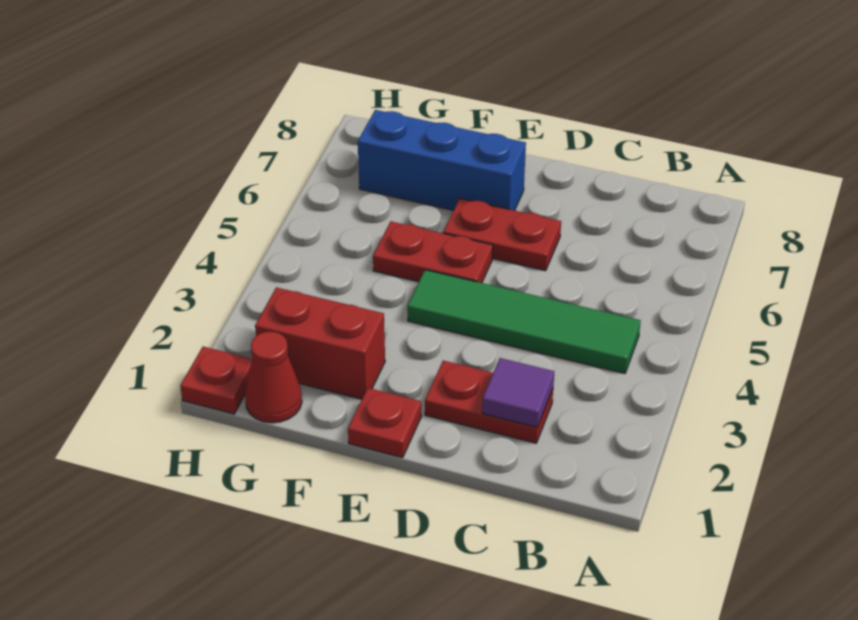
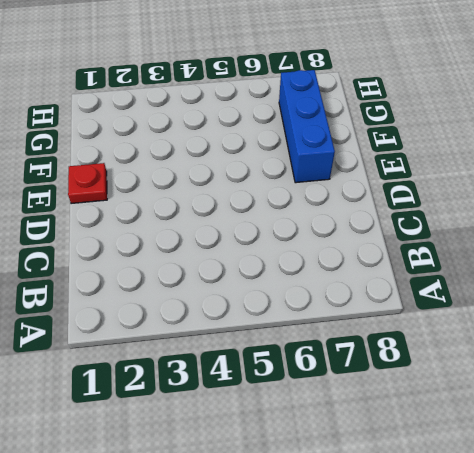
none -> green tile B4:E4 level 1
none -> red plate C2:D2 level 1

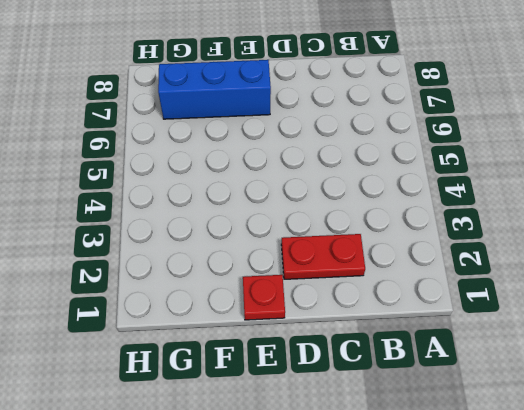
none -> green tile B4:E4 level 1
none -> red plate D6:E6 level 1

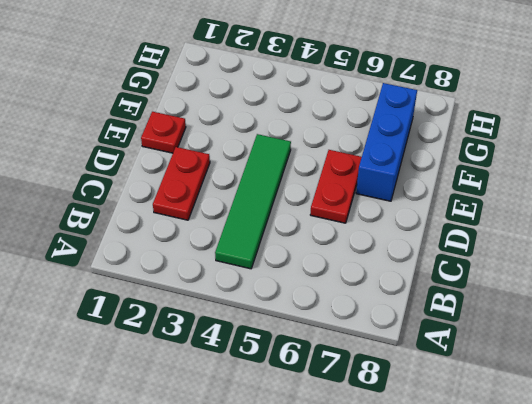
none -> red plate E5:F5 level 1
none -> red brick F2:G2 level 1

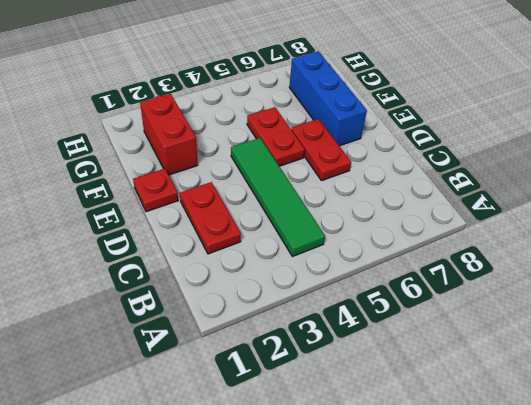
none -> red cone G1 level 1
none -> red plate H1 level 1

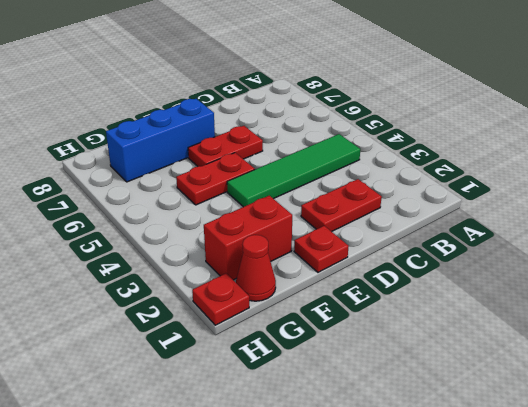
none -> purple tile C2 level 2

